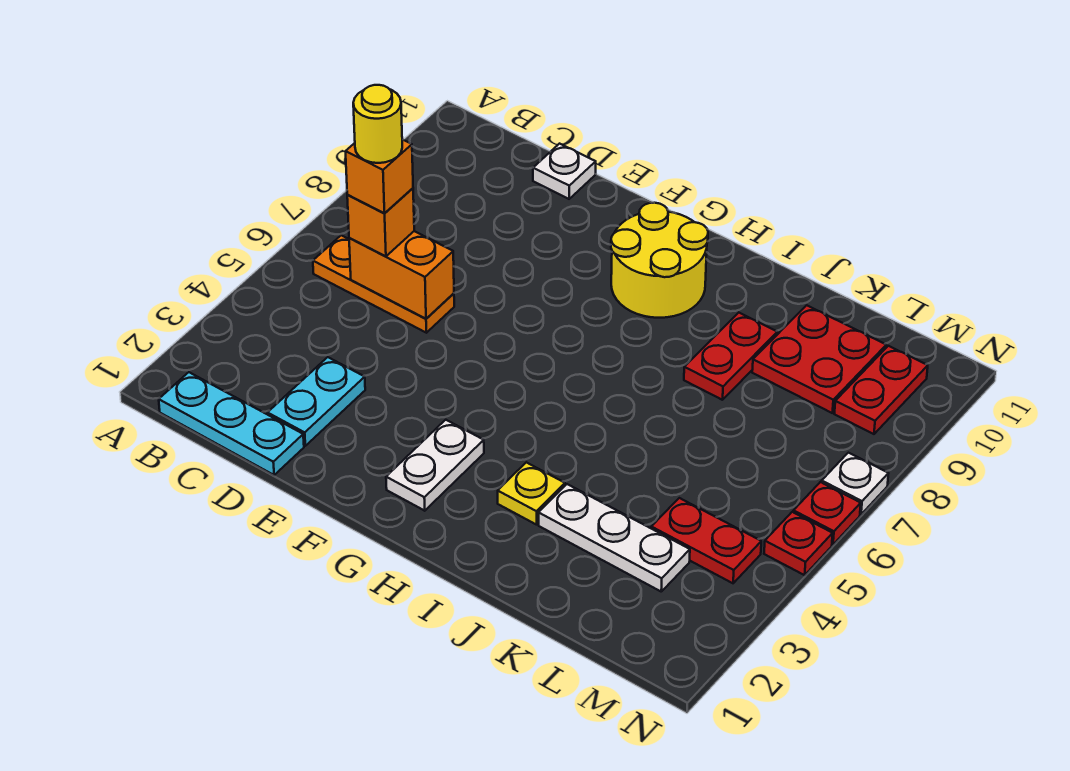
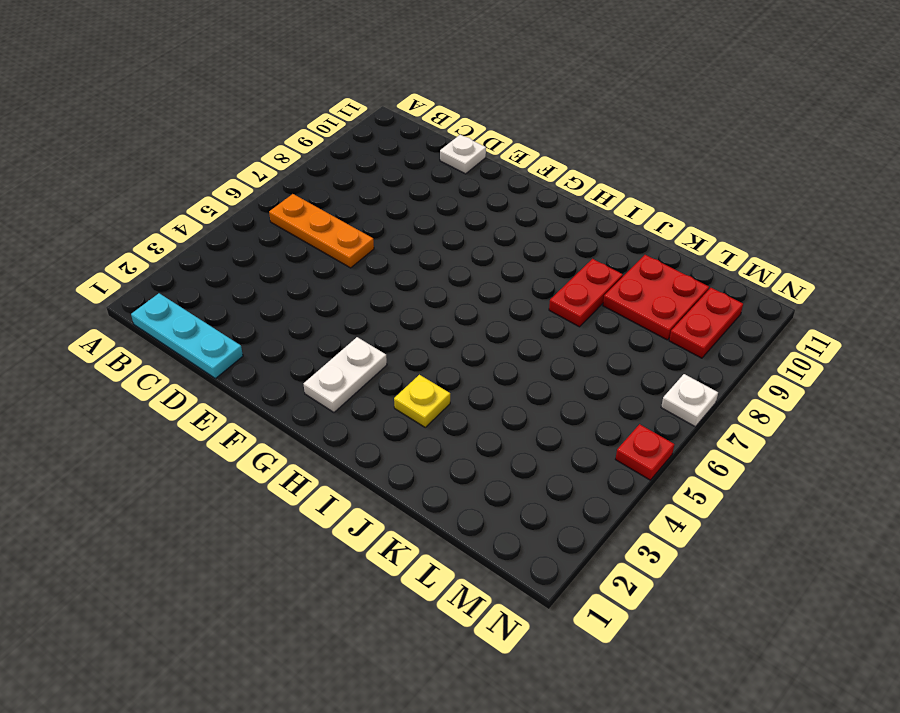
none -> cyan plate D2:D3 level 1
none -> yellow round brick G9:H10 level 1
none -> white plate J3:L3 level 1

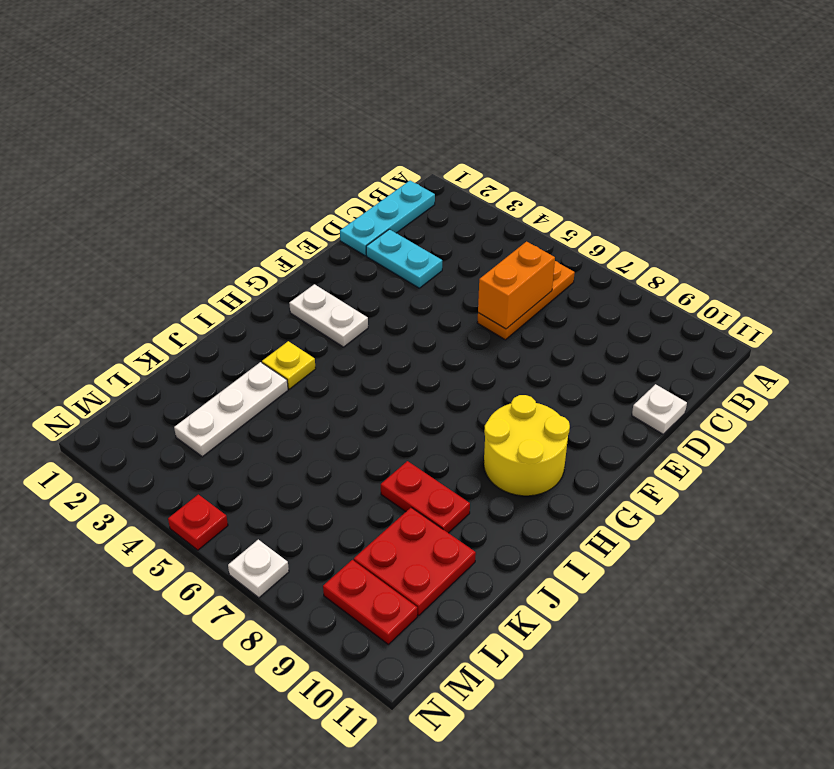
none -> red plate L4:M4 level 1
none -> red plate N6 level 1
none -> orange brick C6 level 3

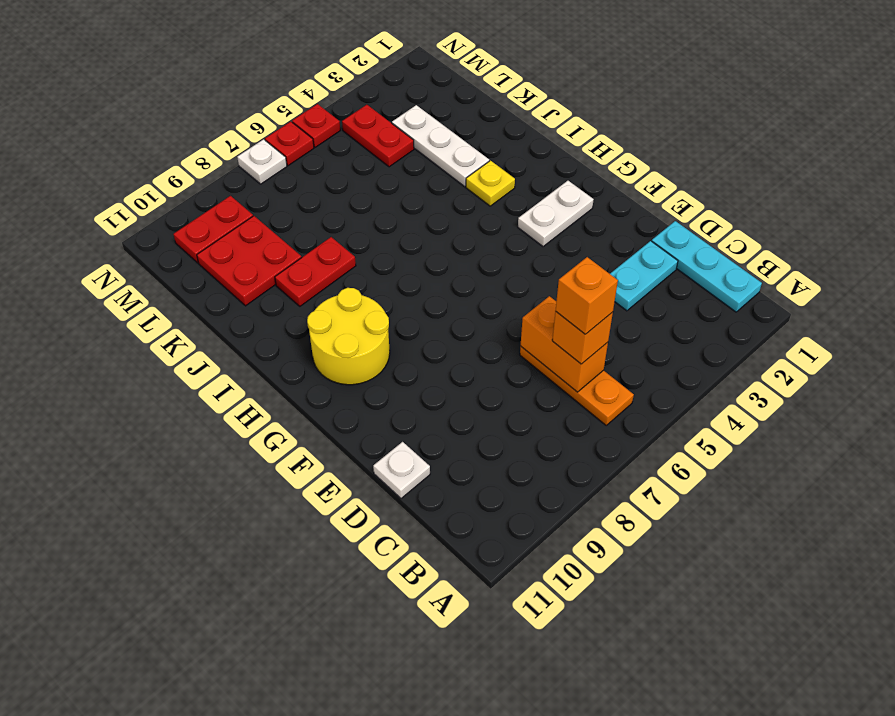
none -> yellow round brick C6 level 5

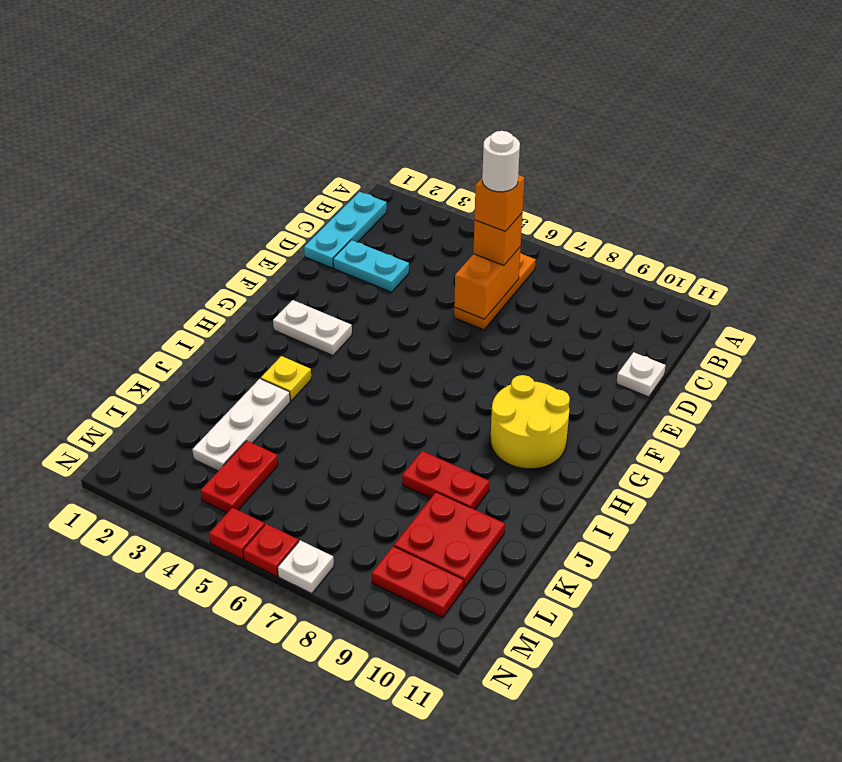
white round brick C6 level 5 -> yellow round brick C6 level 5

